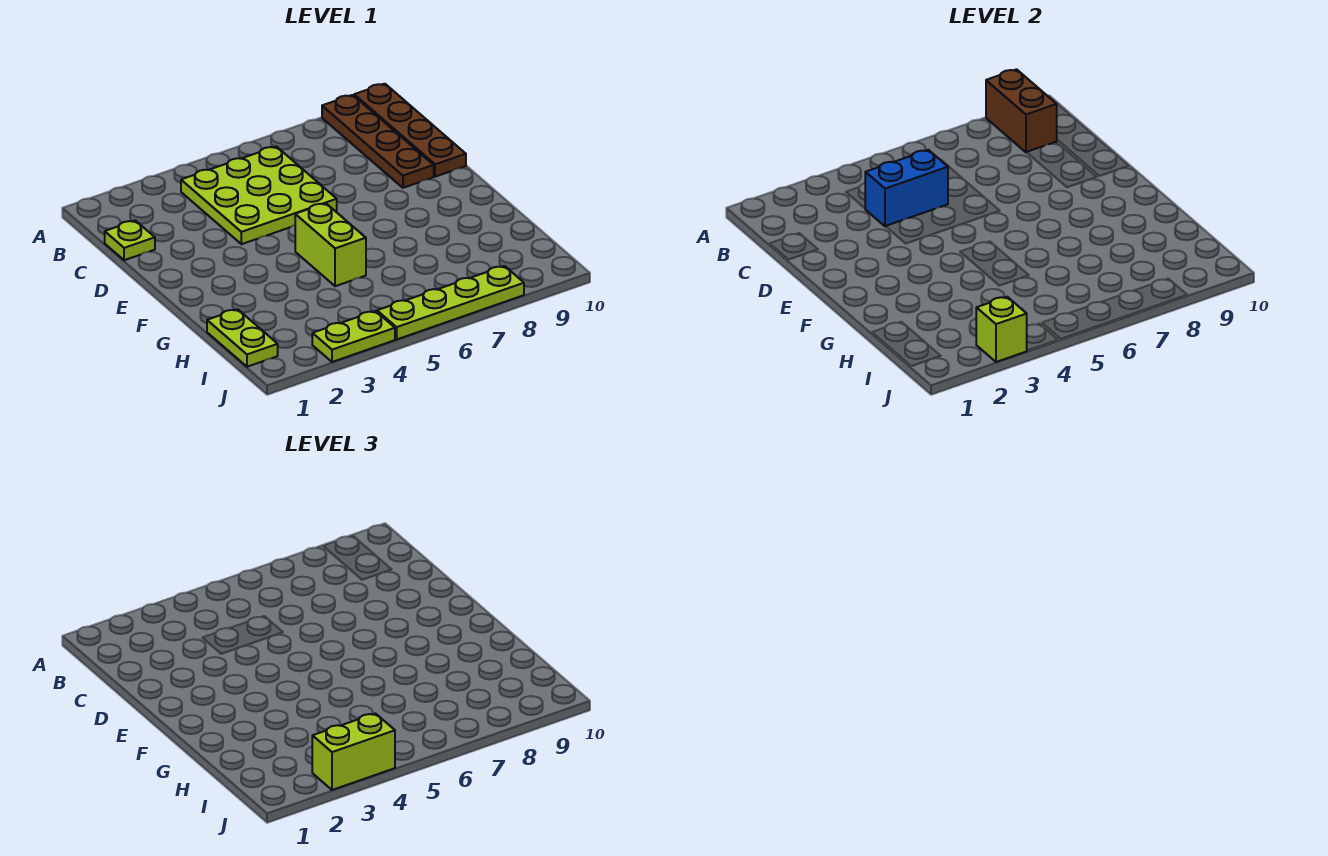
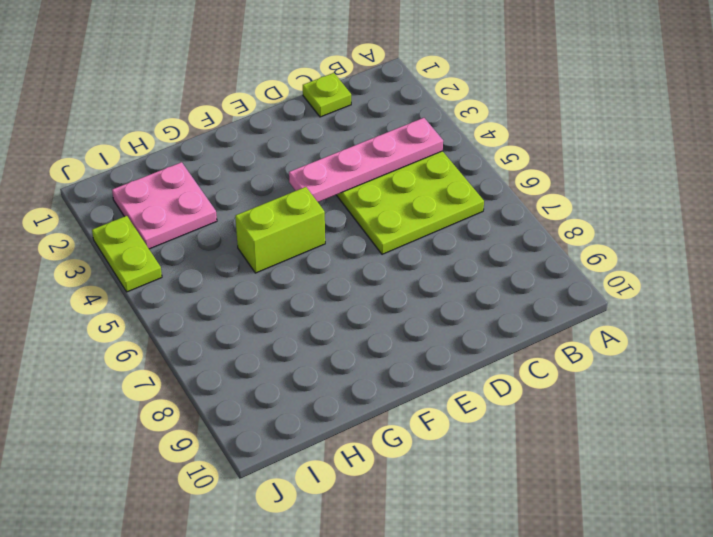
pink plate B4:E4 level 2 -> blue brick C4:C5 level 2
pink plate H2:I3 level 1 -> none
none -> brown plate A9:D9 level 1
none -> brown plate A10:D10 level 1
none -> lime plate H1:I1 level 1

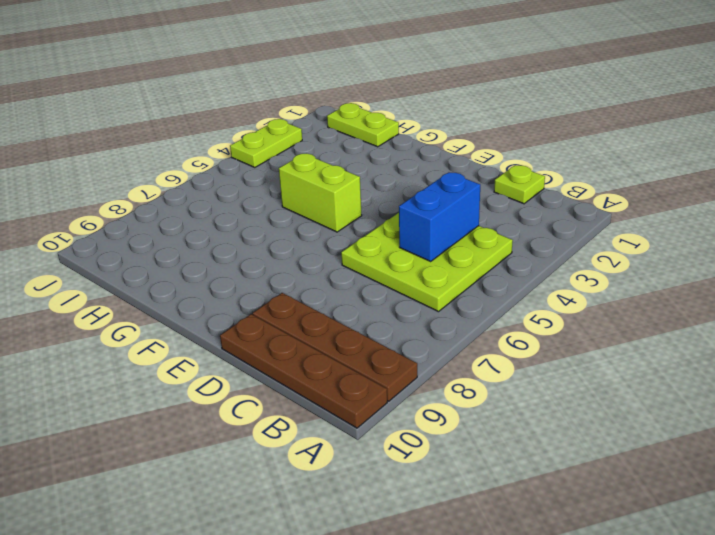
none -> lime plate J5:J8 level 1
none -> brown brick A9:B9 level 2
none -> lime brick J3 level 2

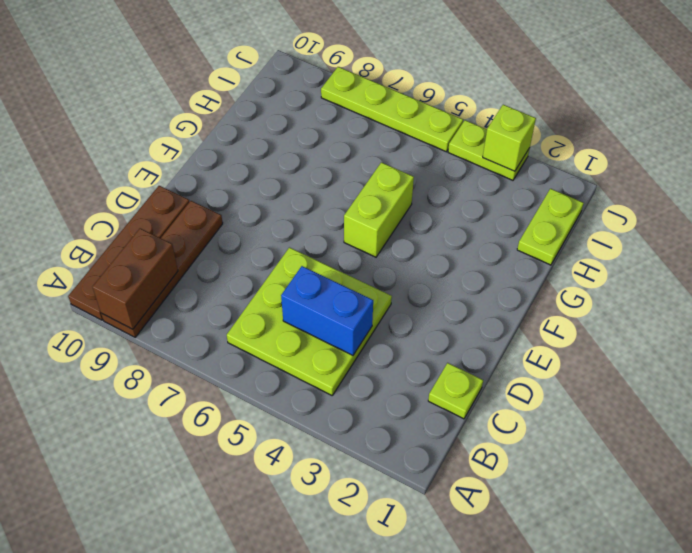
none -> lime brick J3:J4 level 3

